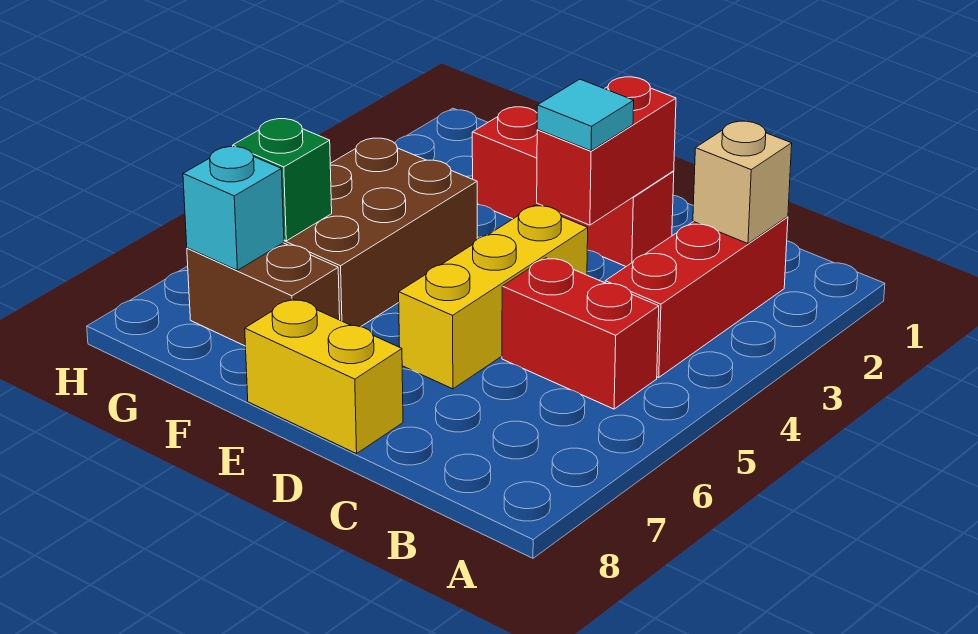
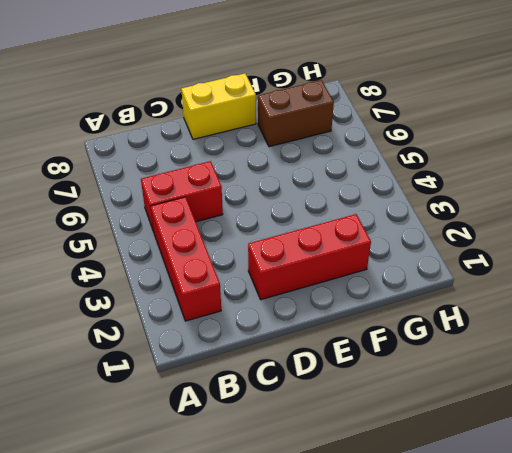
none -> yellow brick D4:D6 level 1
none -> brown brick F4:G6 level 1
none -> tan brick B2 level 2

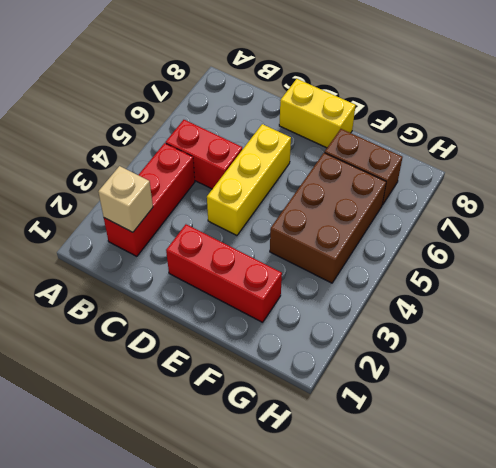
none -> red brick D2:D3 level 2
none -> green brick G6 level 2
none -> cyan brick G7 level 2

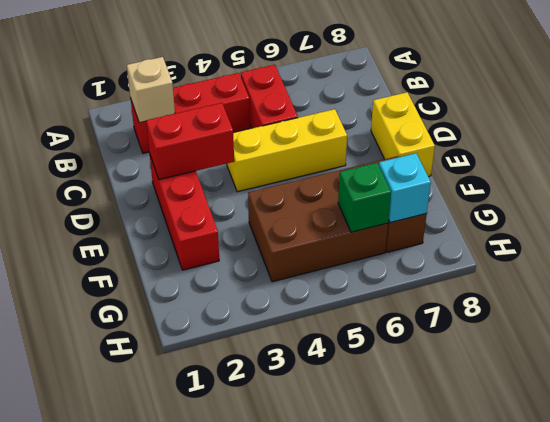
none -> cyan tile D3 level 3

